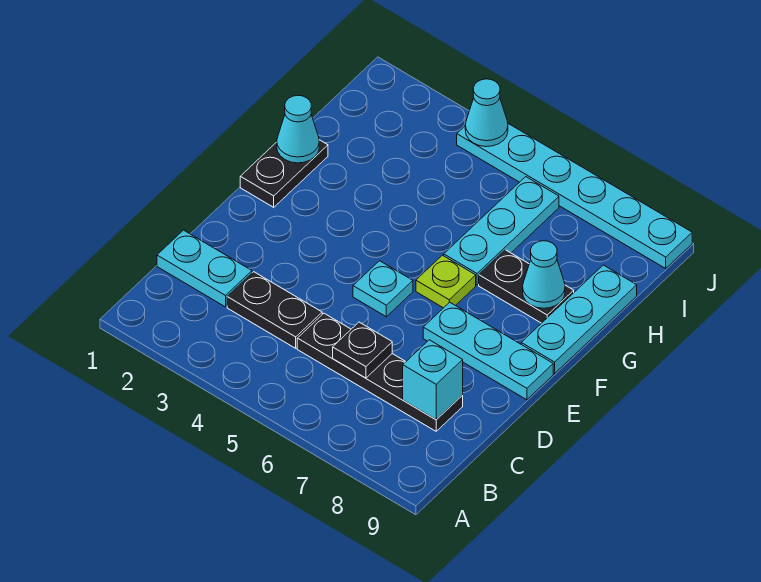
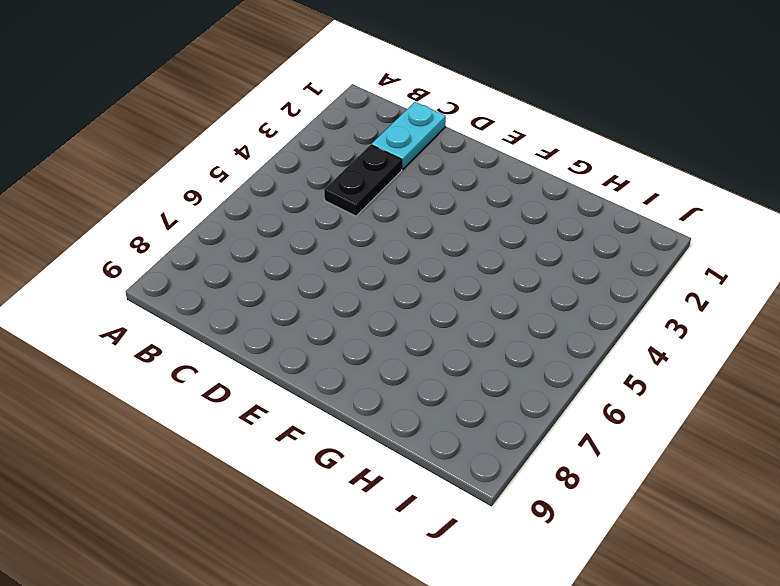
none -> black plate C5:C8 level 1
none -> cyan plate E5 level 1
none -> cyan plate E7:E9 level 1

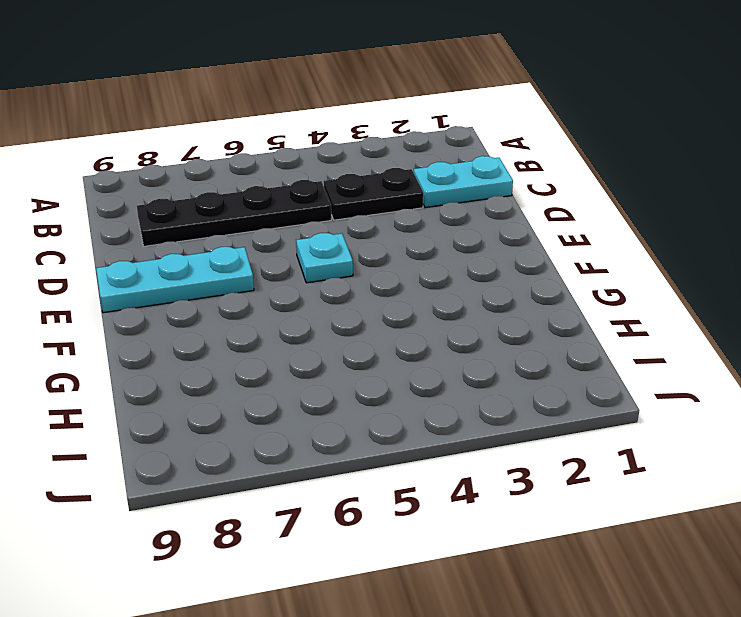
none -> black plate F1:G1 level 1
none -> lime plate F6 level 1
none -> cyan plate F9:H9 level 1

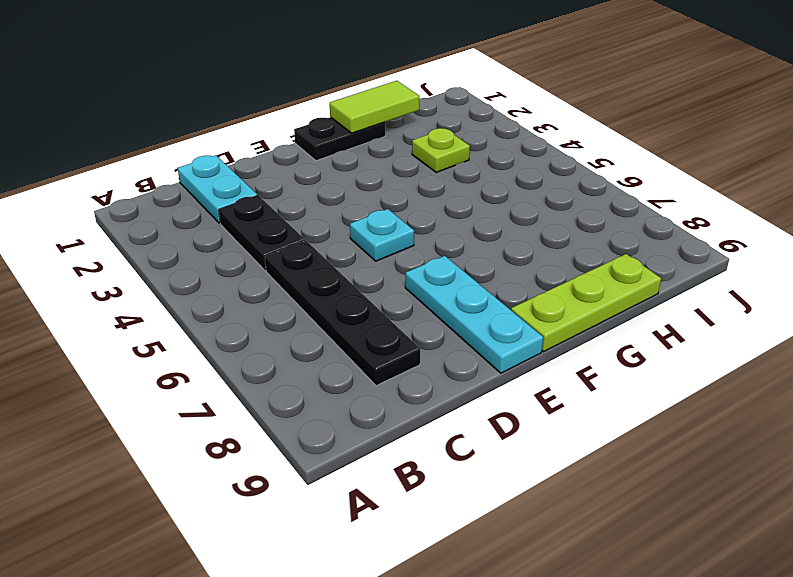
lime plate F9:H9 level 1 -> cyan plate F9:H9 level 1
lime tile G1:H1 level 2 -> cyan cone G1 level 2
lime plate H3 level 1 -> lime plate F6 level 1
none -> cyan plate G6:I6 level 1
none -> black plate G7:G8 level 1
none -> cyan plate J4:J9 level 1

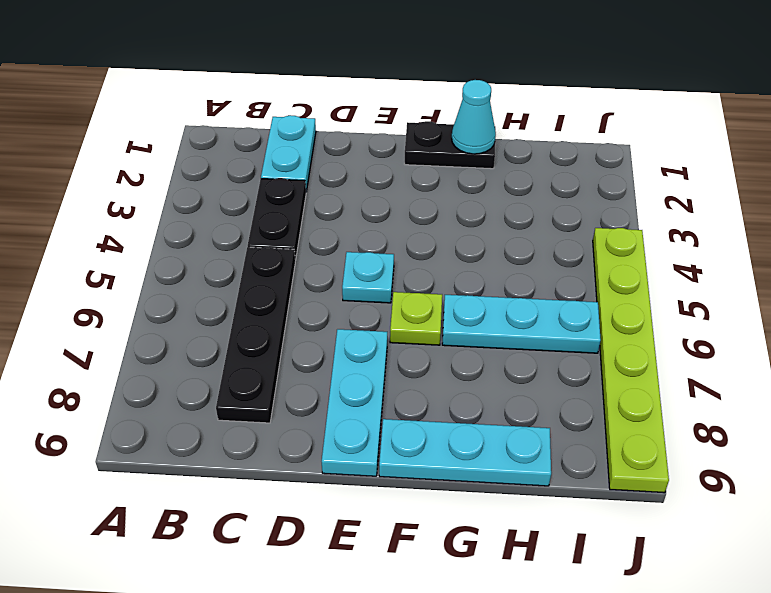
lime plate J4:J9 level 1 -> cyan plate J4:J9 level 1
none -> black plate G7:G8 level 1
none -> black plate C6 level 2
none -> cyan brick C8 level 2

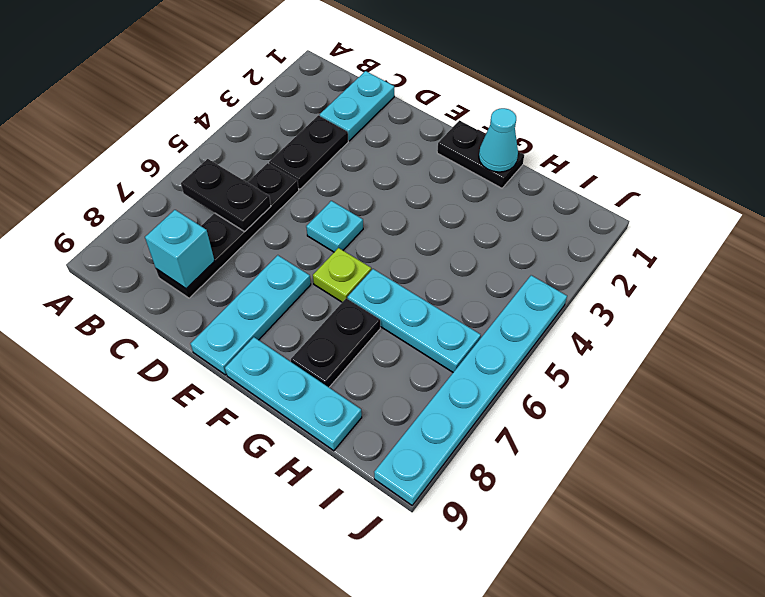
black plate B6:C6 level 2 -> black plate C6 level 2
none -> cyan cone G8 level 2
none -> cyan cone J4 level 2

